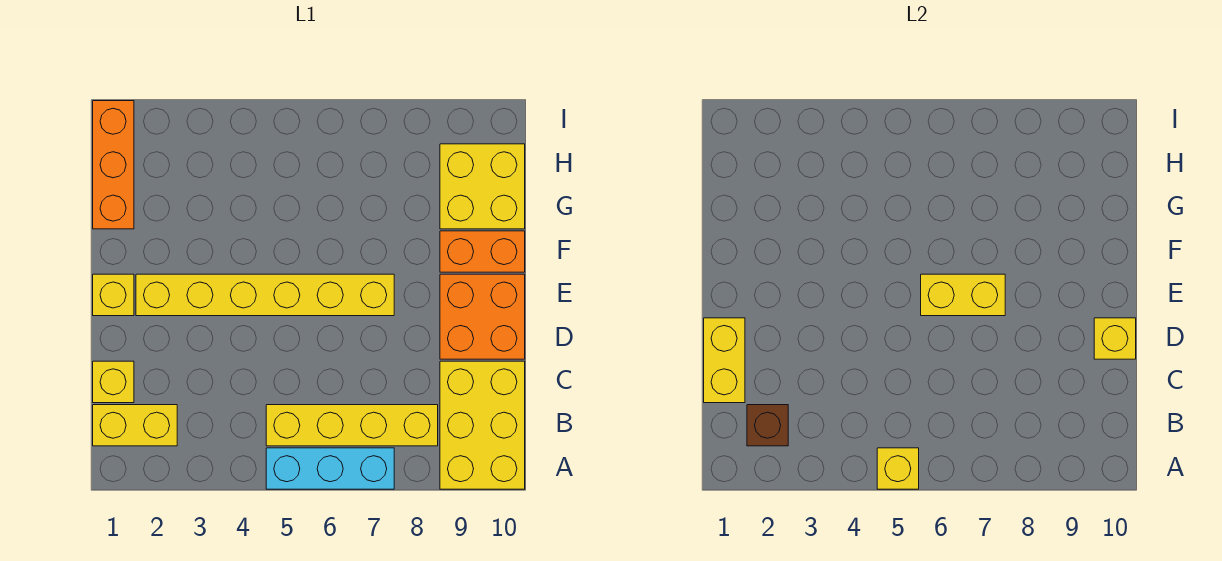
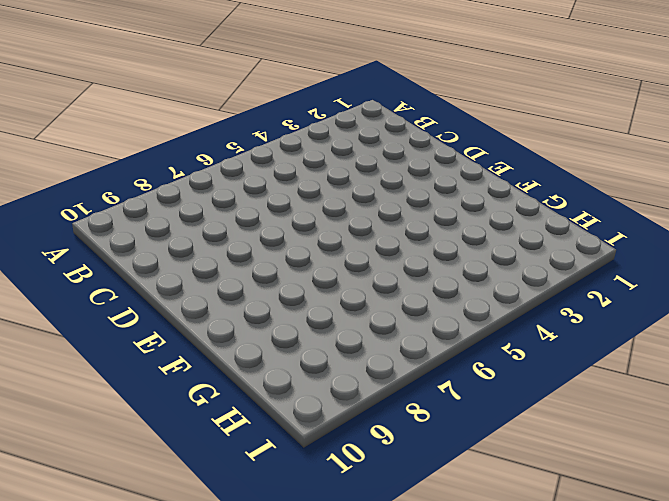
none -> cyan brick A5:A7 level 1
none -> yellow brick A9:C10 level 1
none -> yellow brick B1:B2 level 1

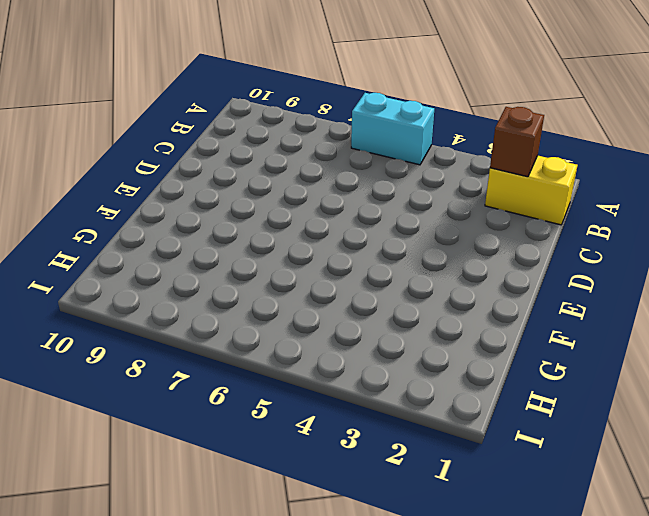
cyan brick A5:A6 level 1 -> cyan brick A5:A7 level 1
none -> yellow brick A9:C10 level 1
none -> yellow brick B5:B8 level 1
none -> yellow brick C1 level 1

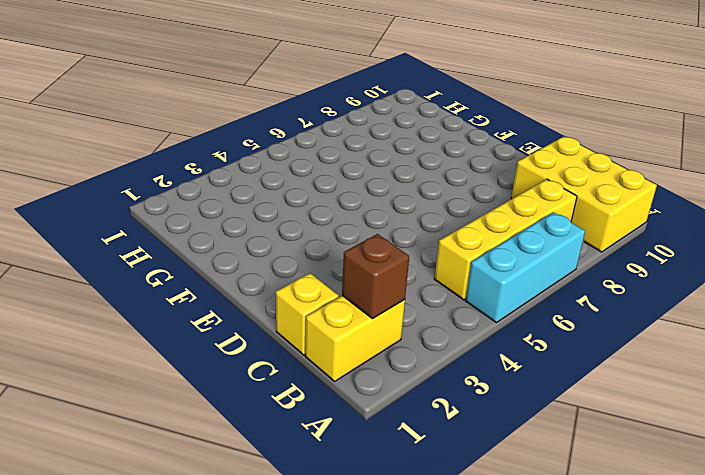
none -> orange brick D9:E10 level 1
none -> yellow brick E1 level 1
none -> yellow brick E2:E7 level 1

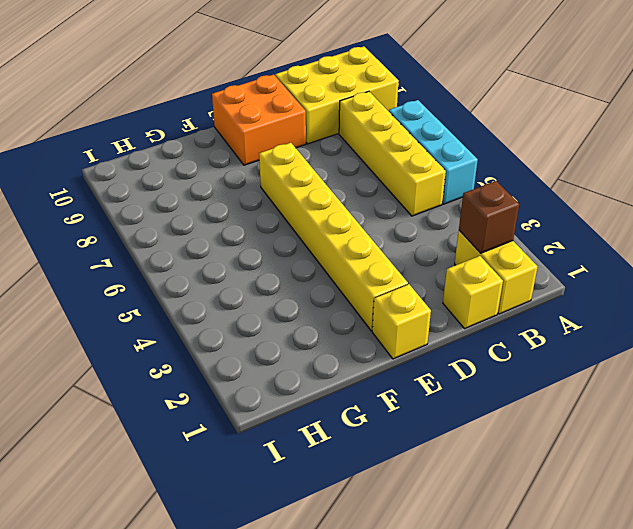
none -> orange brick F9:F10 level 1
none -> orange brick G1:I1 level 1
none -> yellow brick G9:H10 level 1

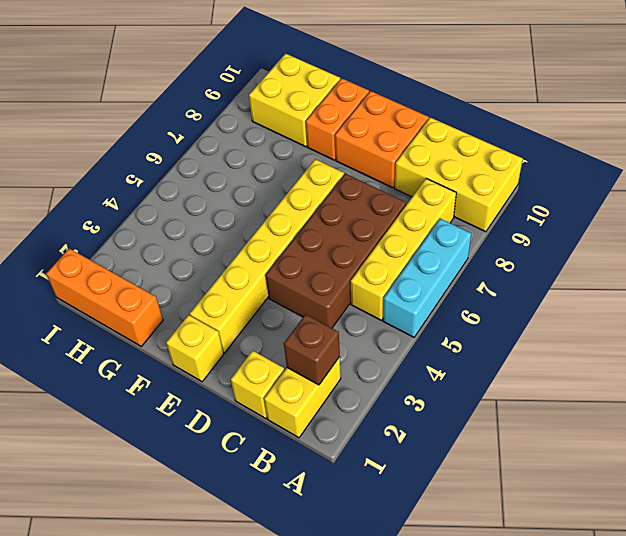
brown brick C4:D7 level 1 -> none
none -> yellow brick A5 level 2
none -> yellow brick C1:D1 level 2
none -> yellow brick D10 level 2

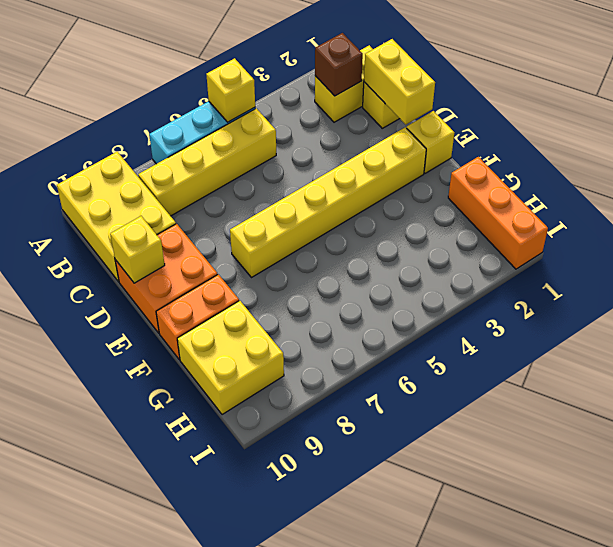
none -> yellow brick E6:E7 level 2

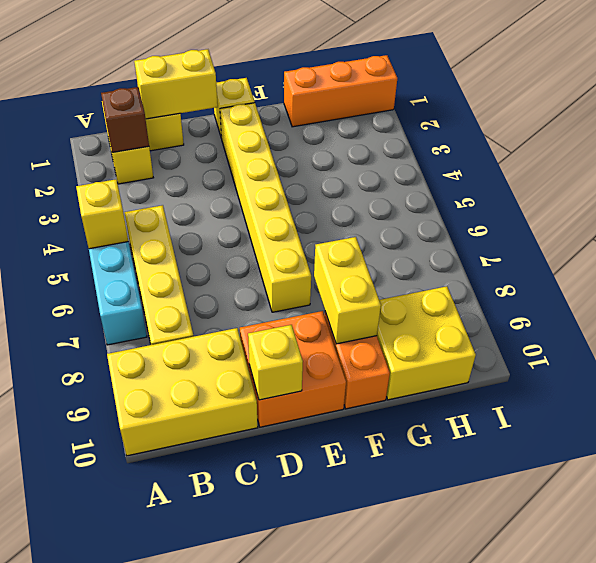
yellow brick F8:F9 level 2 -> yellow brick E6:E7 level 2

